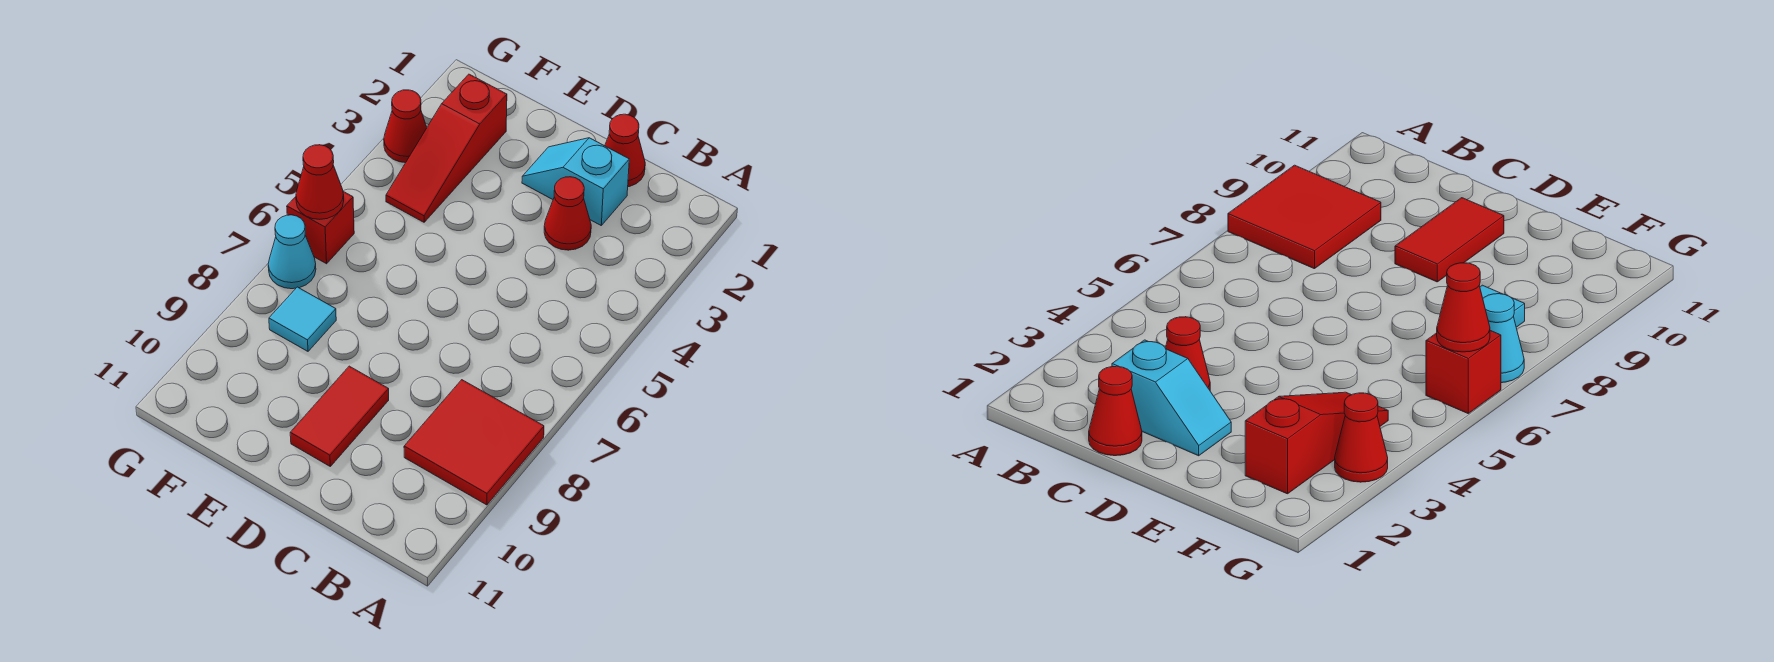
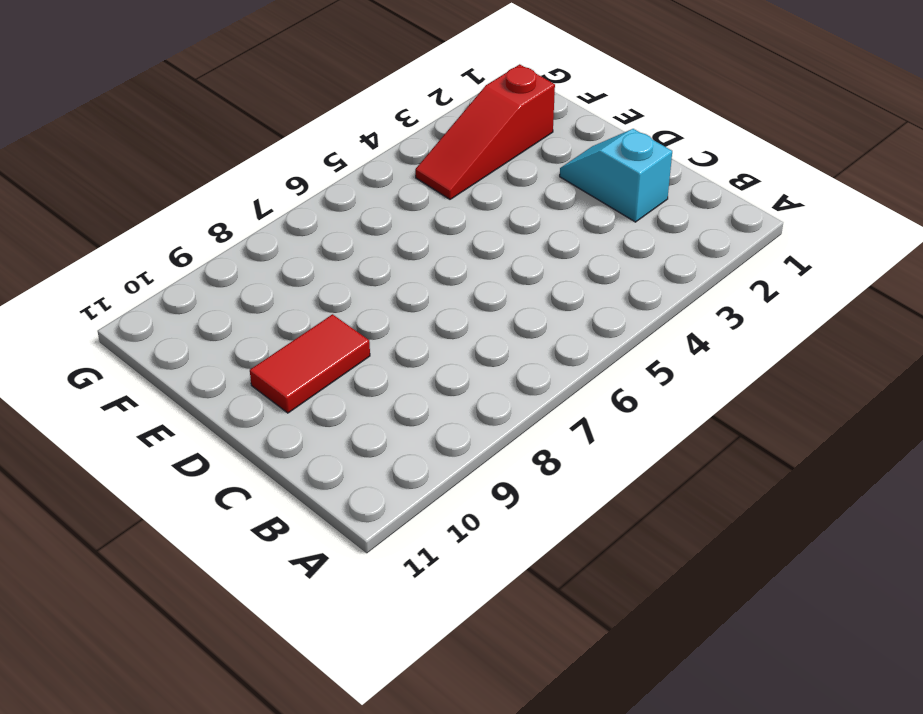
none -> red tile A8:B9 level 1
none -> red cone C1 level 1

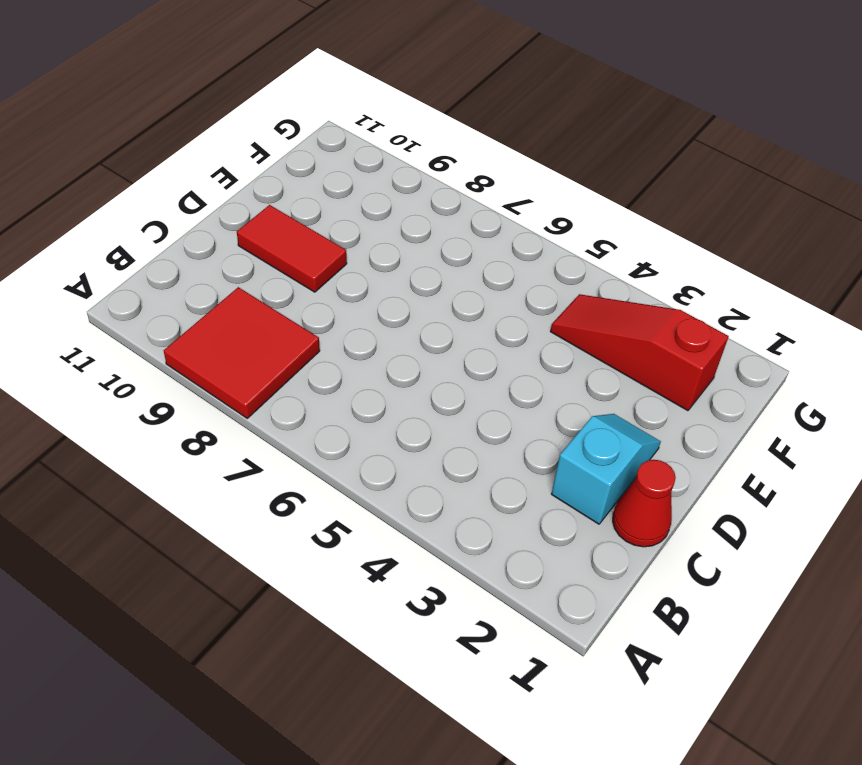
none -> red cone C3 level 1
none -> cyan tile F8 level 1

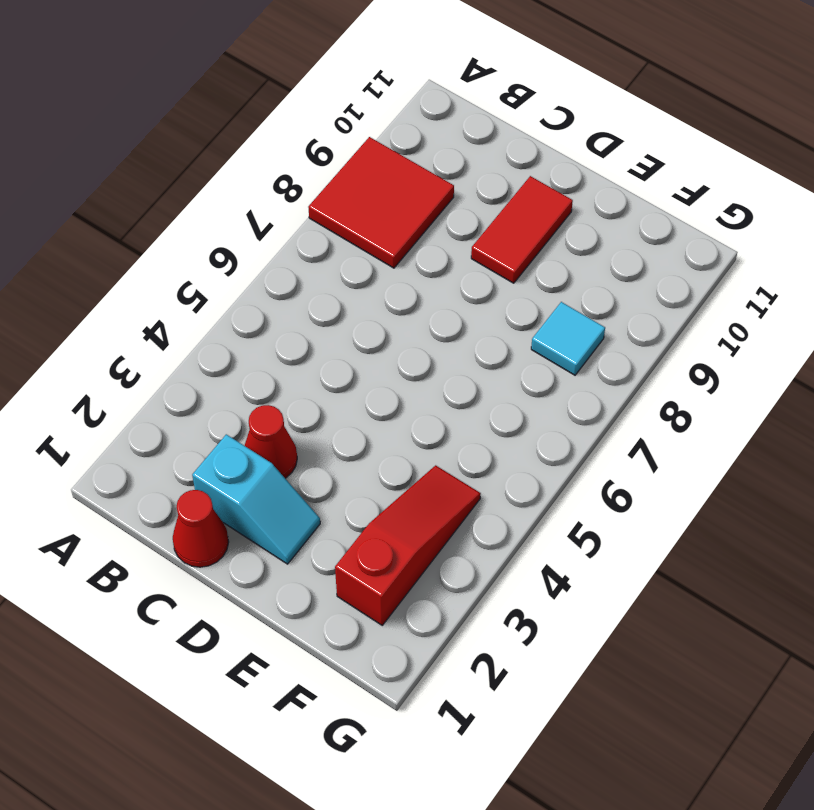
none -> red cone G3 level 1
none -> red brick G6 level 1

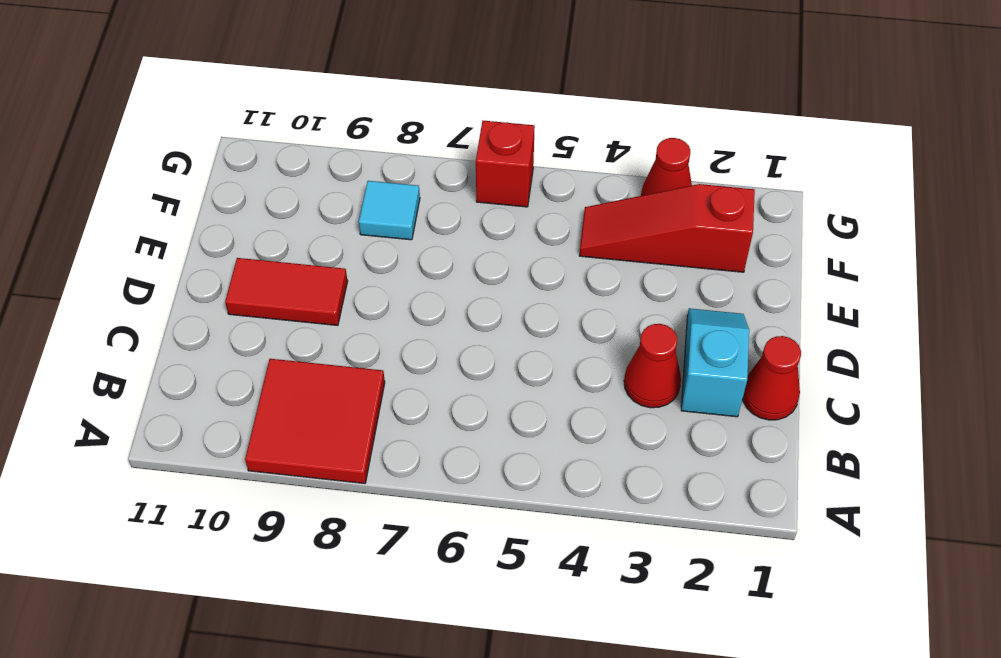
none -> cyan cone G7 level 1
none -> red cone G6 level 2

